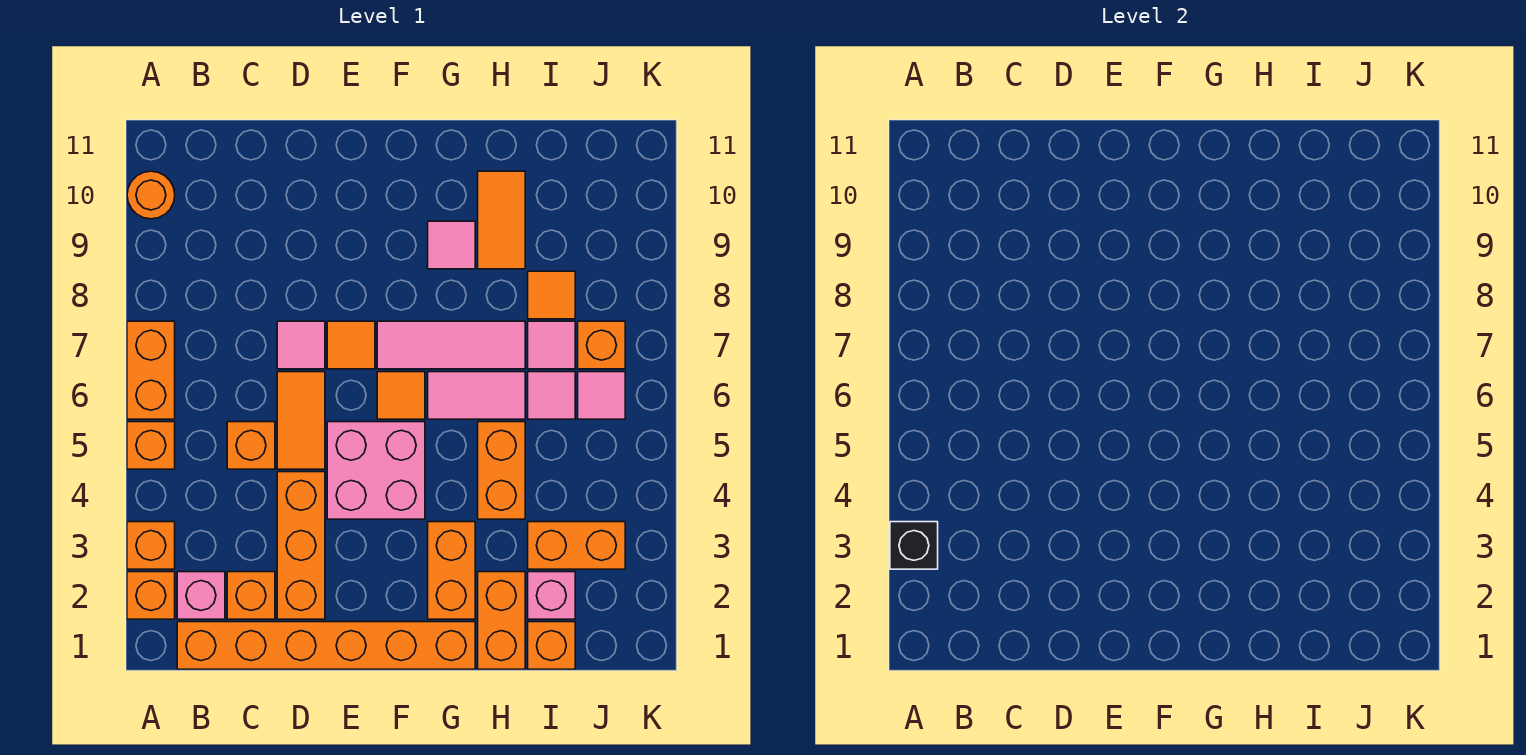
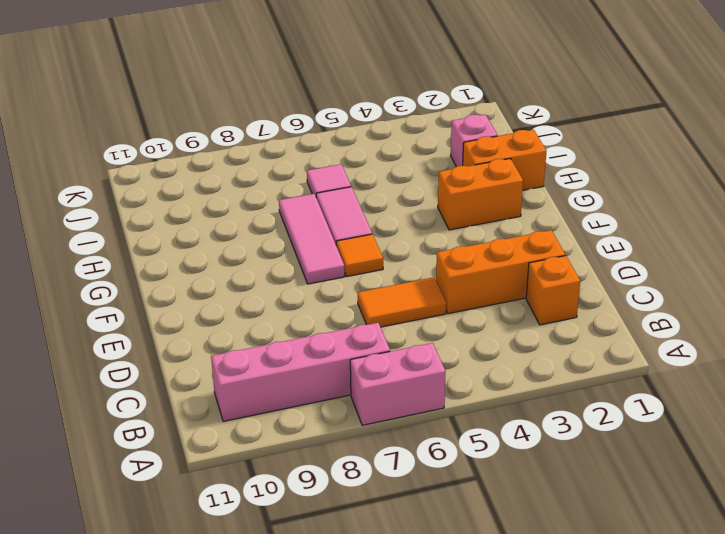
pink brick A6:A7 level 1 -> orange brick A6:A7 level 1
pink brick B7:B10 level 1 -> none
none -> orange brick A2 level 1
none -> orange brick A3 level 1
none -> orange brick A5 level 1
none -> orange round brick A10 level 1

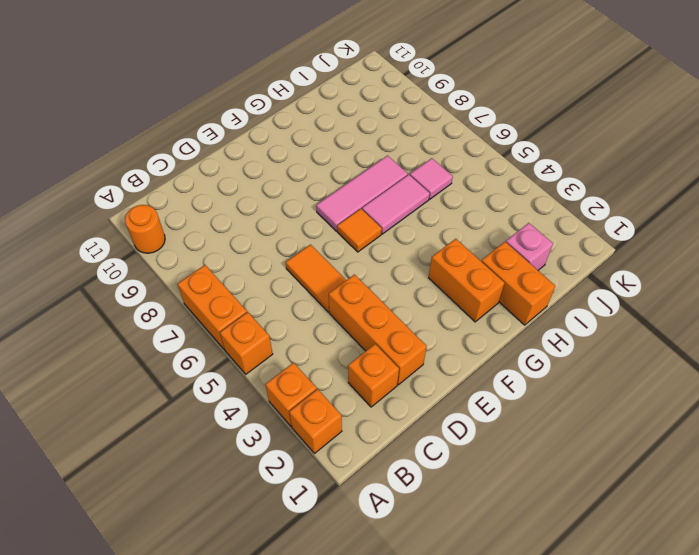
none -> orange brick B1:G1 level 1
none -> pink brick B2 level 1
none -> orange brick C5 level 1
none -> pink tile D7 level 1

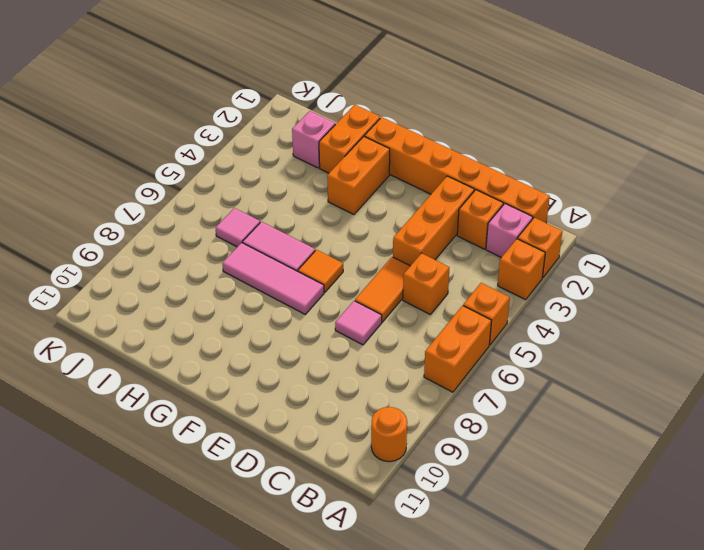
none -> pink brick E4:F5 level 1
none -> orange tile E7 level 1
none -> pink tile G9 level 1
none -> orange brick H4:H5 level 1

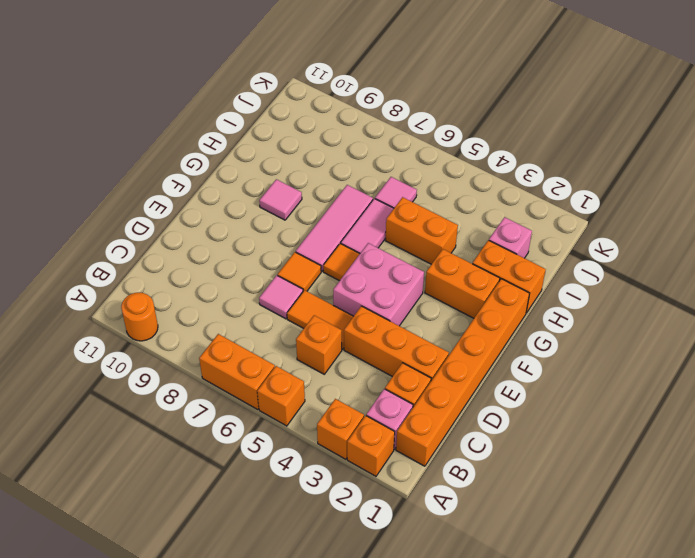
none -> orange tile H9:H10 level 1
none -> orange brick I1 level 1
none -> orange brick I3:J3 level 1
none -> pink tile I7 level 1

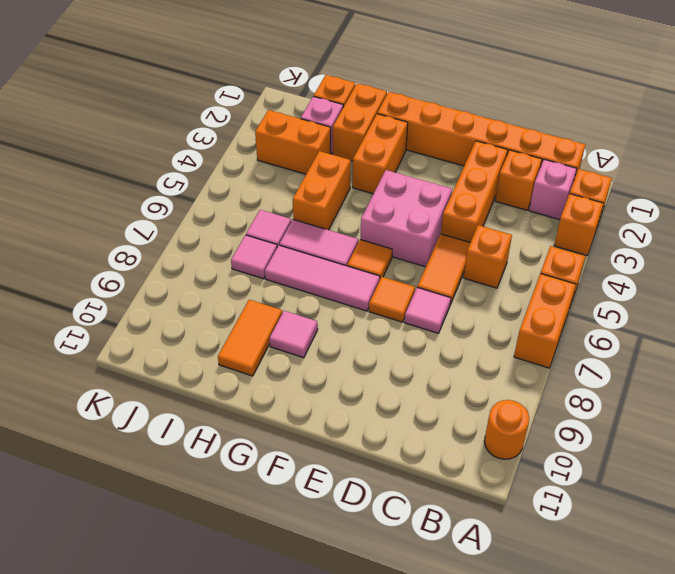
none -> orange tile I8 level 1
none -> pink tile J6 level 1
none -> orange brick J7 level 1
none -> black brick A3 level 2

